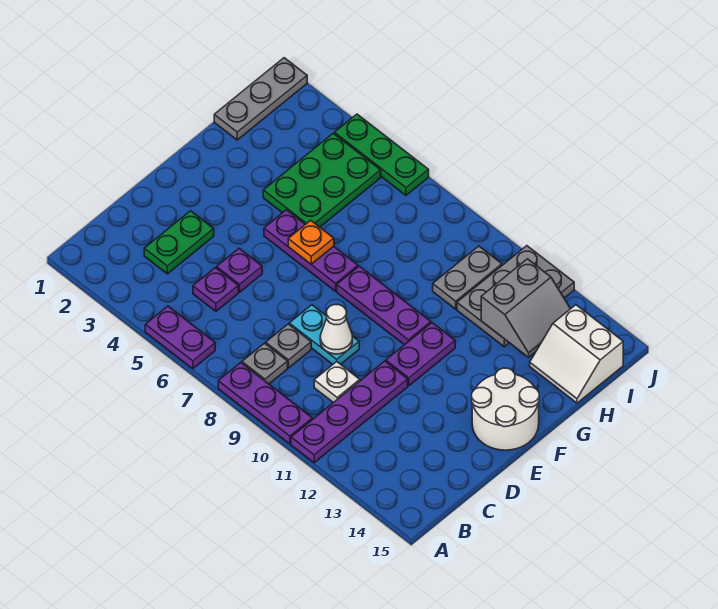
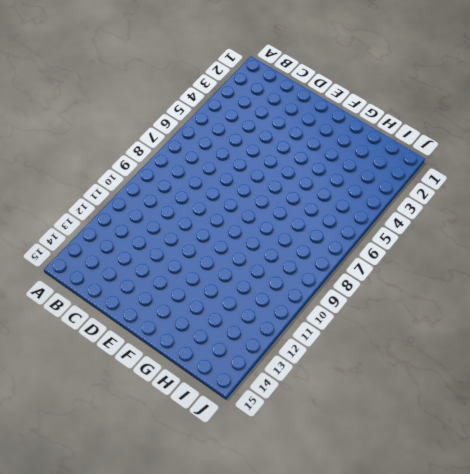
none -> purple plate A5:A6 level 1
none -> purple plate A8:A10 level 1
none -> purple plate A11:D11 level 1

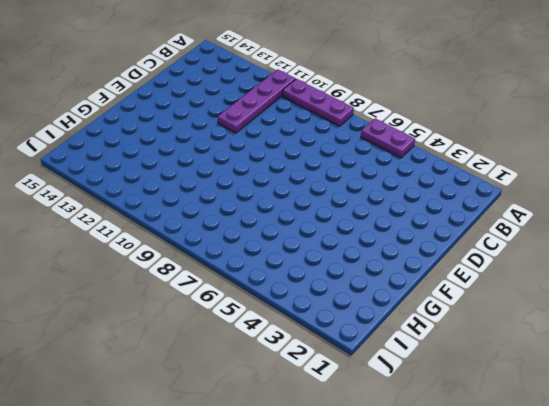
none -> grey plate B8 level 1
none -> green plate C3:D3 level 1
none -> purple plate C5 level 1

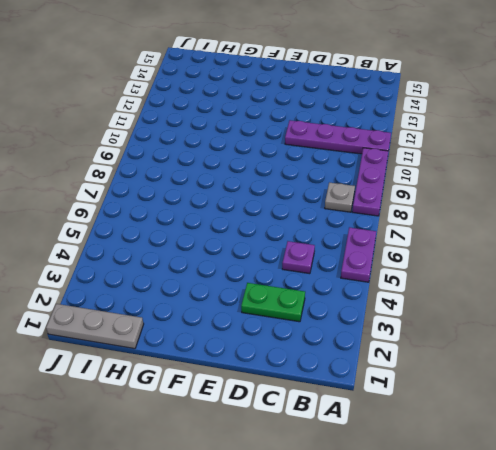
none -> grey plate C8 level 1
none -> white plate C10 level 1
none -> purple plate D5 level 1

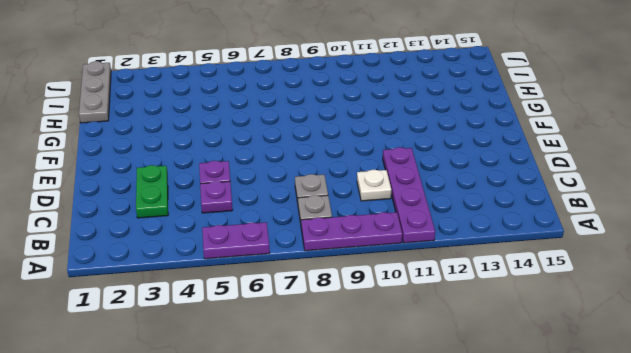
none -> cyan plate D8:D9 level 1
none -> purple plate E11:F11 level 1
none -> white round brick E14:F15 level 1

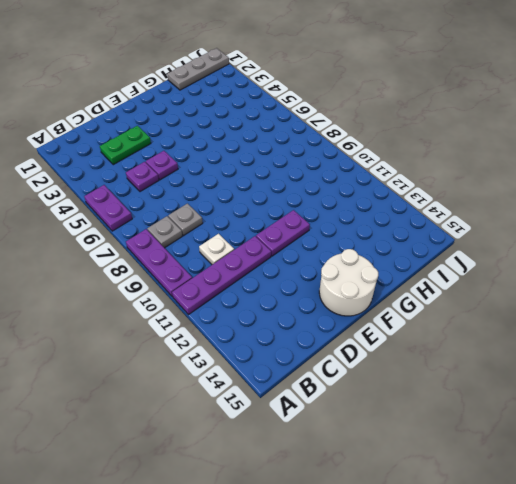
none -> cyan plate D8:D9 level 1
none -> purple plate F5:F7 level 1
none -> purple plate F8:F10 level 1

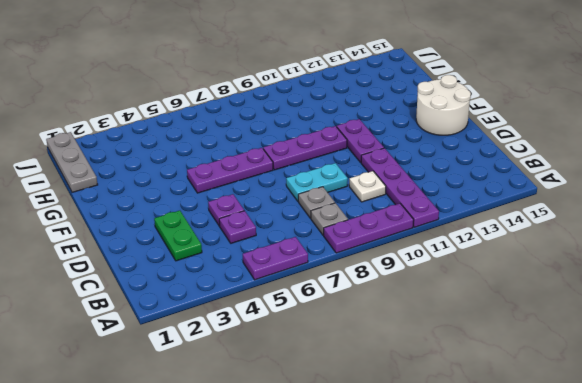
none -> green plate G4:I5 level 1
none -> grey plate H10:I10 level 1
none -> grey plate H11:J12 level 1

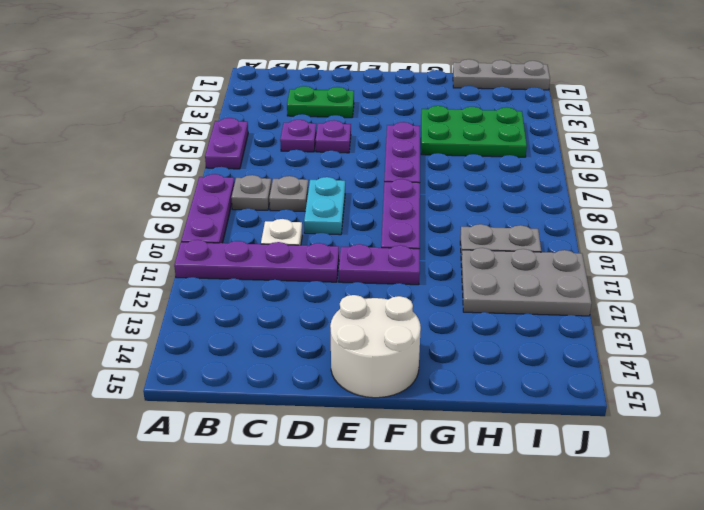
none -> white slope H14:I15 level 1 top I
none -> green plate J4:J6 level 1
none -> white cone D9 level 2

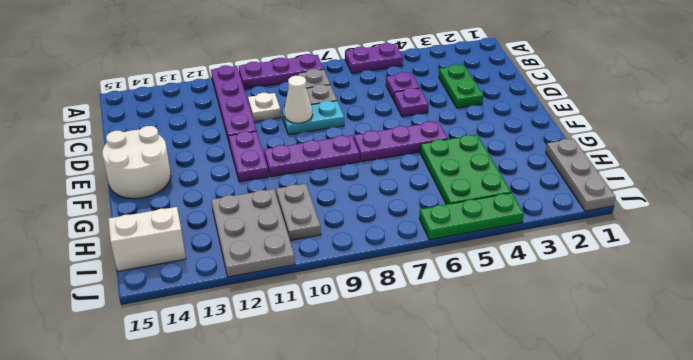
none -> orange plate F6 level 2
none -> grey slope H12:I13 level 2 top 12

